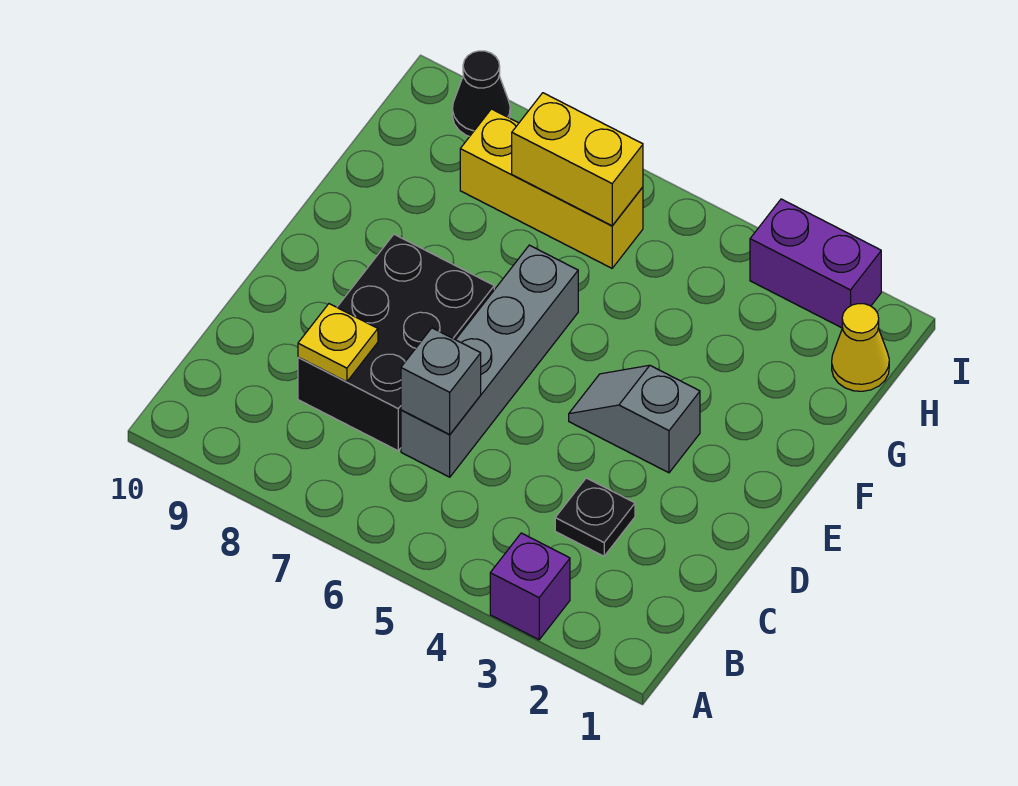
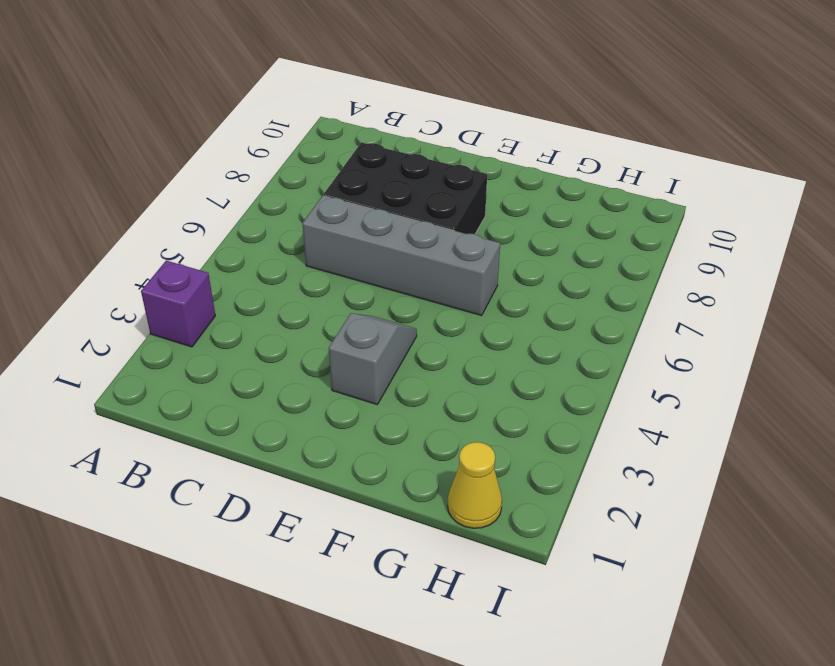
none -> black plate C3 level 1
none -> yellow brick H6:H8 level 1
none -> purple brick I2:I3 level 1

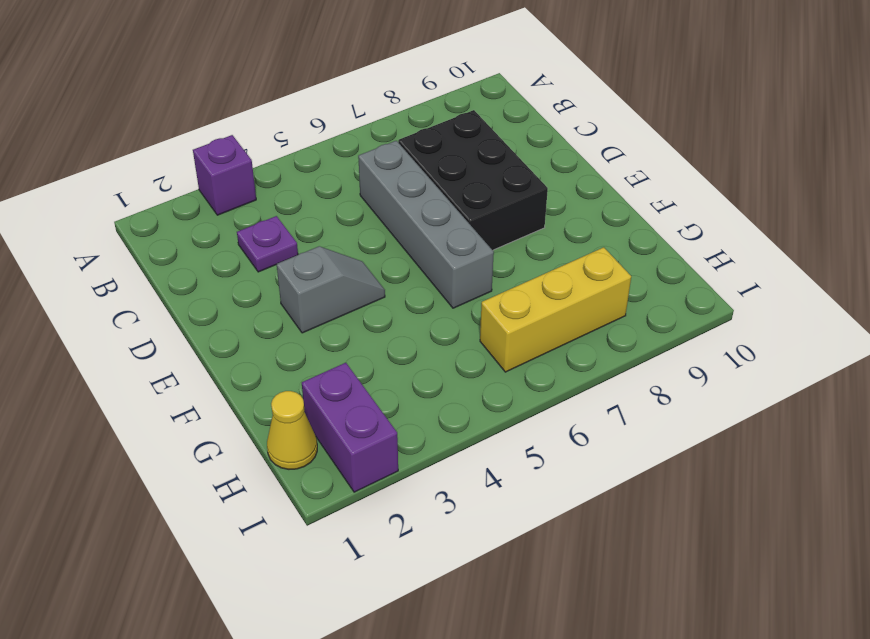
purple plate C3 level 1 -> black plate C3 level 1
purple brick H2:I2 level 1 -> purple brick I2:I3 level 1
none -> black cone I9 level 1
none -> grey brick C6 level 2
none -> yellow plate C8 level 2

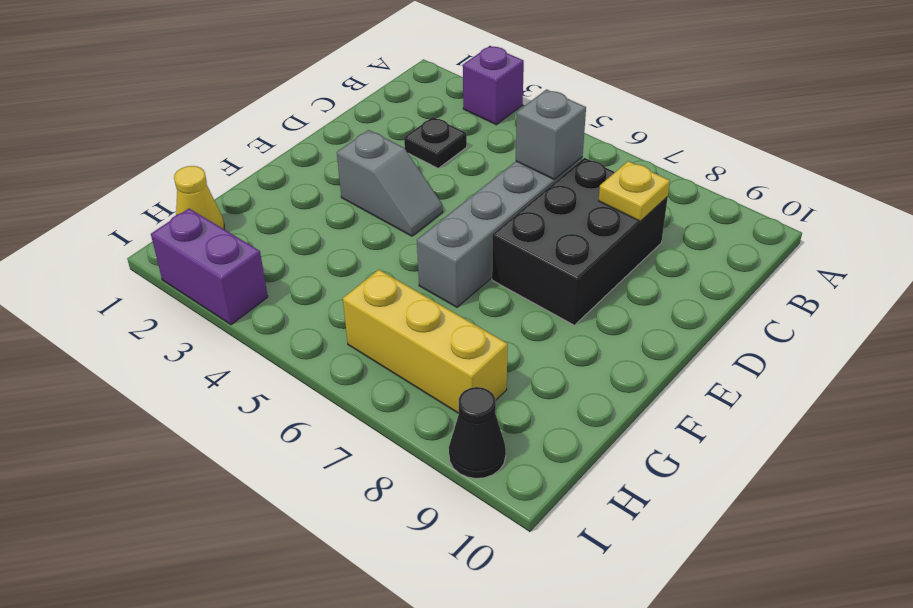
none -> yellow brick H6:H7 level 2

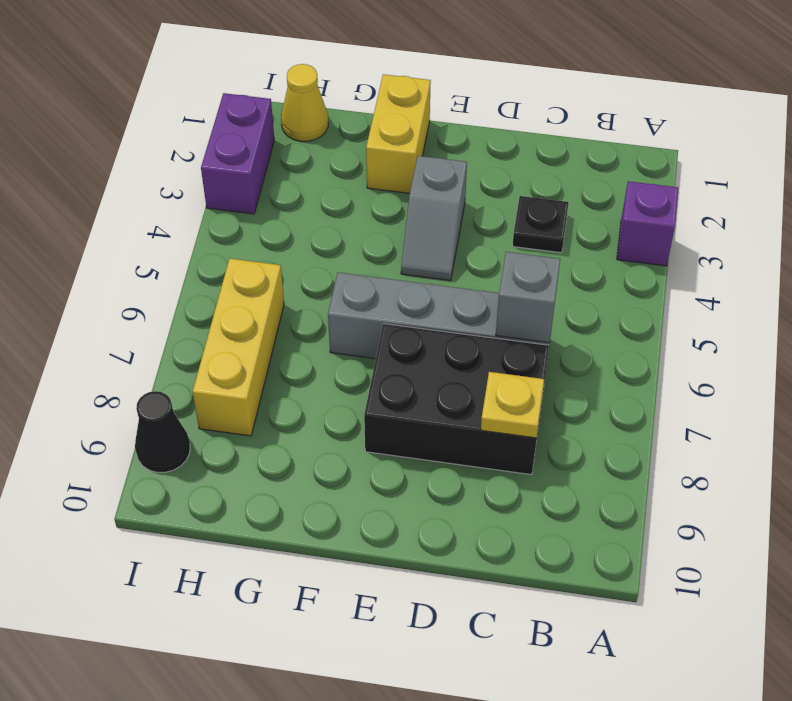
yellow brick F1:F2 level 1 -> yellow brick H6:H7 level 2

